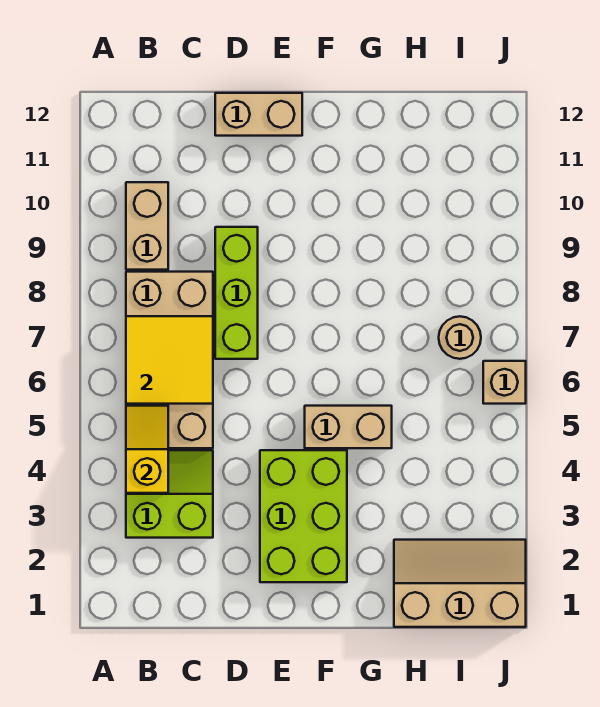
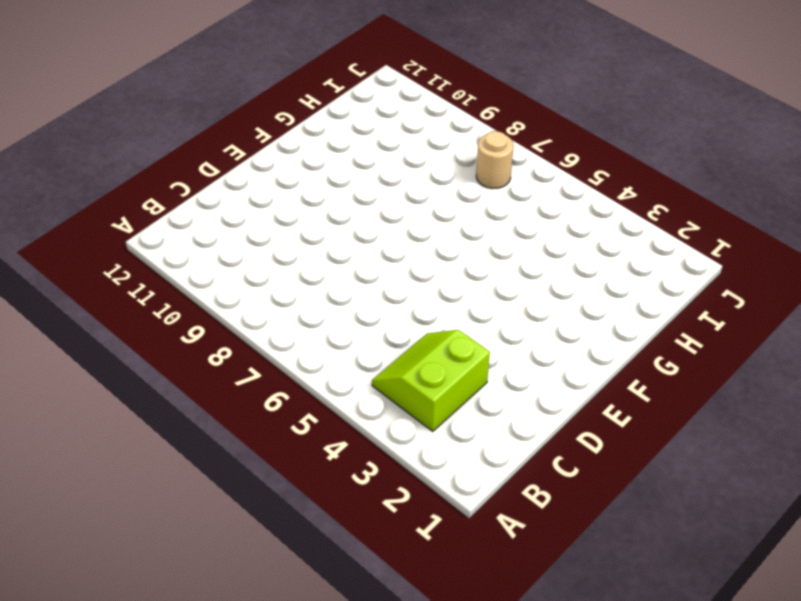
none -> tan brick B5:C8 level 1
none -> tan brick B9:B10 level 1
none -> lime brick D7:D9 level 1

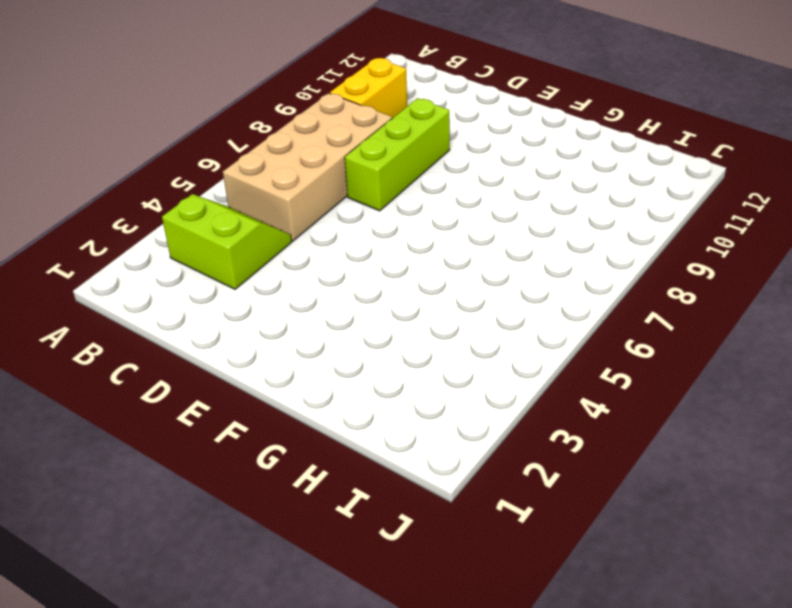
yellow brick B9:B10 level 1 -> tan brick B9:B10 level 1
none -> tan brick D12:E12 level 1
none -> lime brick E2:F4 level 1
none -> tan brick F5:G5 level 1

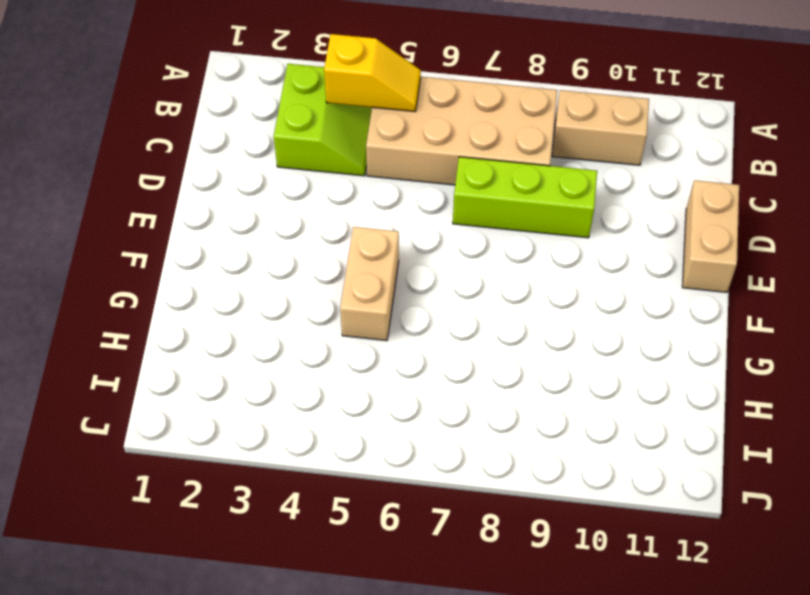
none -> lime brick E2:F4 level 1
none -> tan slope H1:J2 level 1 top 1
none -> tan round brick I7 level 1

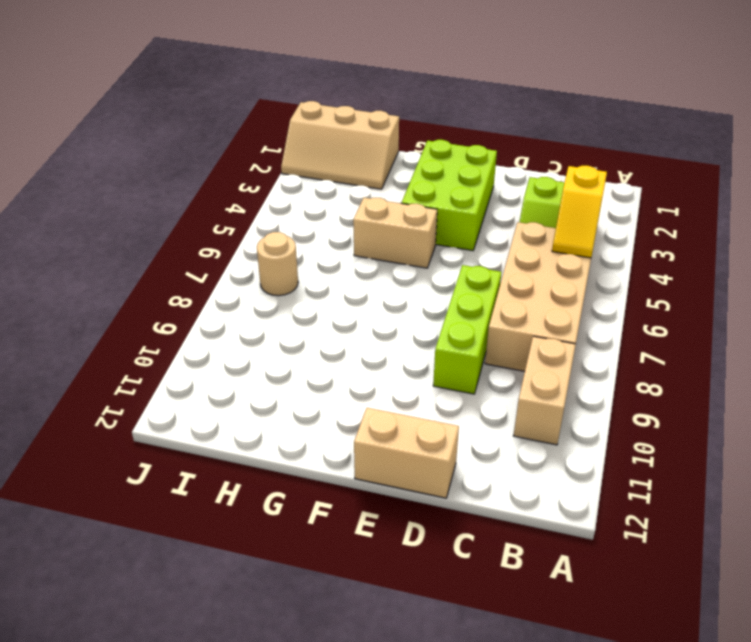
none -> tan brick J6 level 1
none -> yellow tile B6:C7 level 2

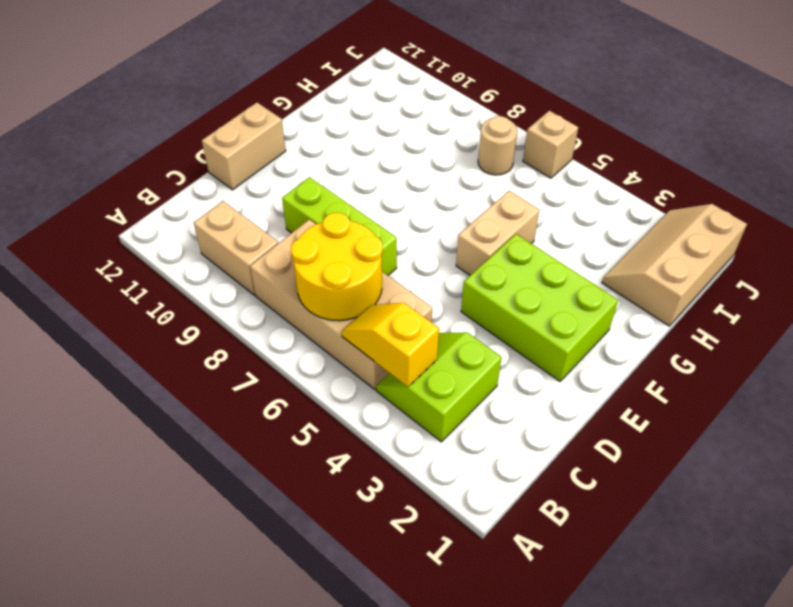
yellow round brick B6:C7 level 2 -> yellow tile B6:C7 level 2

